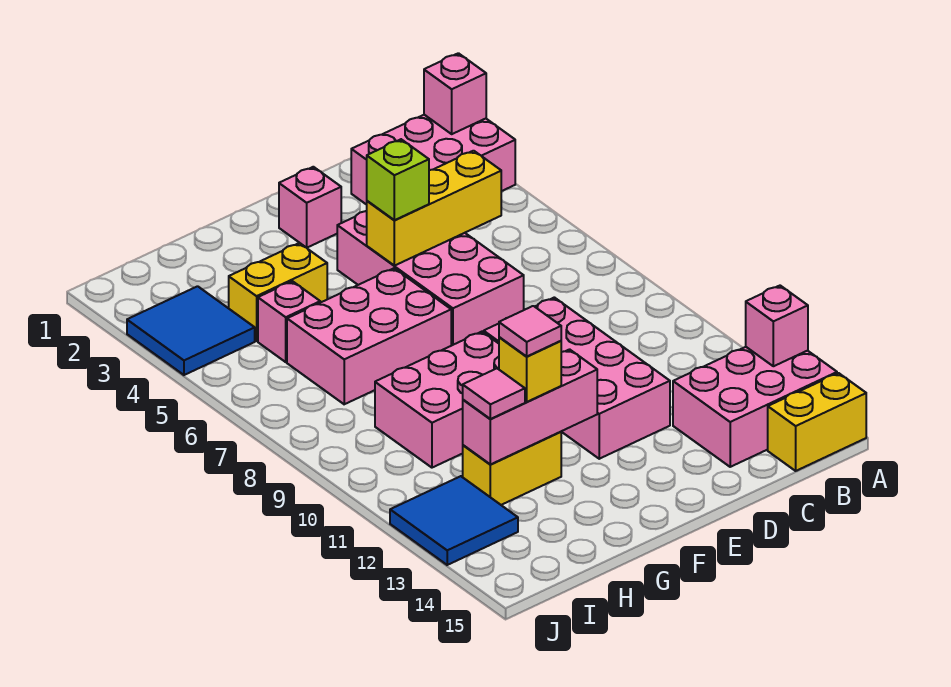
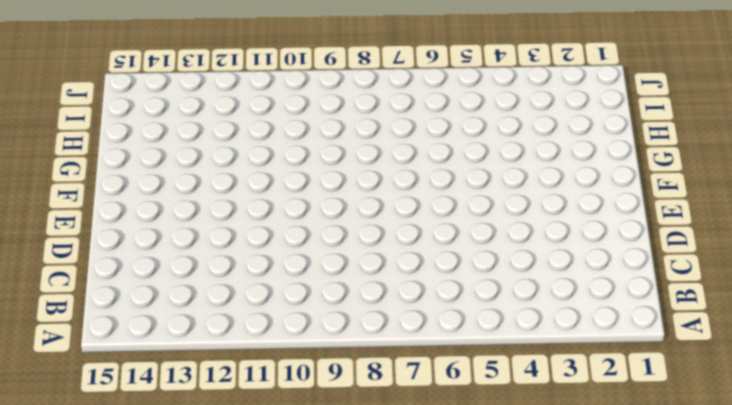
none -> pink brick A2:C3 level 1
none -> pink brick A13:C14 level 1
none -> yellow brick A15:B15 level 1

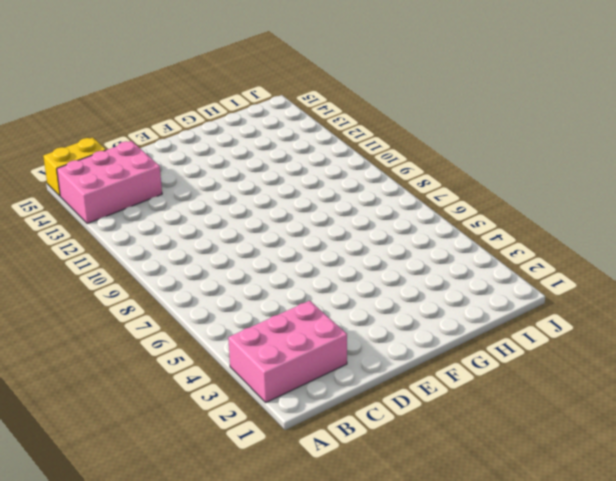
none -> pink brick D4:E7 level 1
none -> pink brick D9:E12 level 1
none -> pink brick E2 level 1

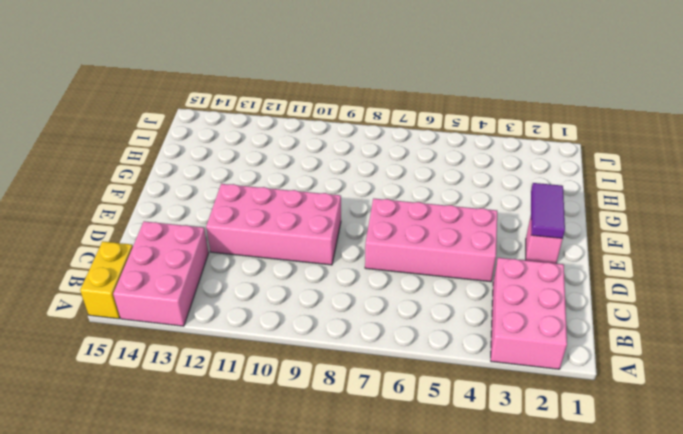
purple tile E2:F2 level 2 -> none
none -> pink brick F6:H7 level 1
none -> pink brick F9:H10 level 1
none -> yellow brick G4:H4 level 1

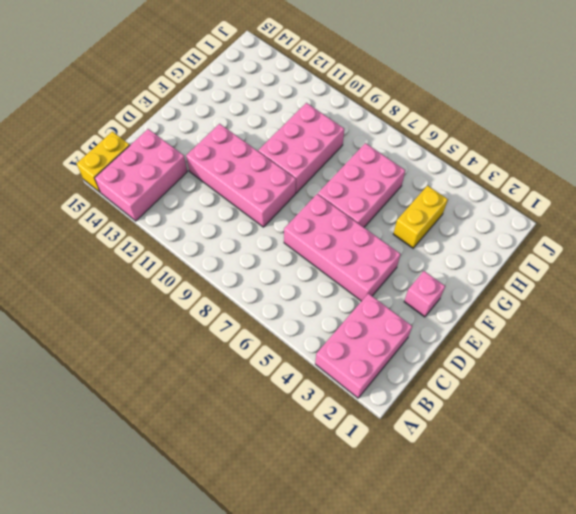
none -> yellow brick G12:H12 level 1
none -> pink brick H5 level 1
none -> blue tile I3:J4 level 1

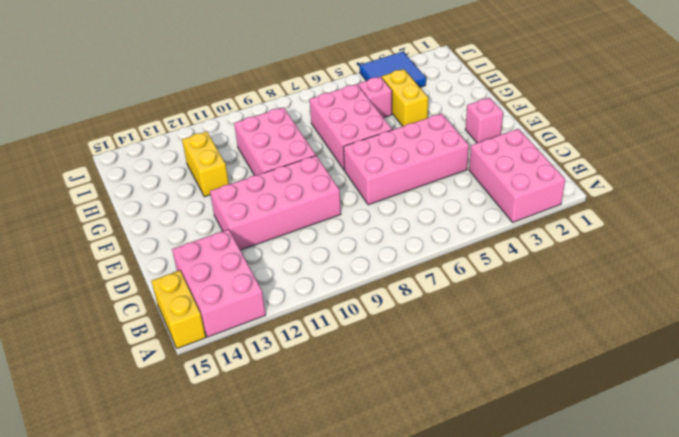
none -> blue tile I12:J13 level 1
none -> pink brick A2 level 2
none -> pink brick A13 level 2

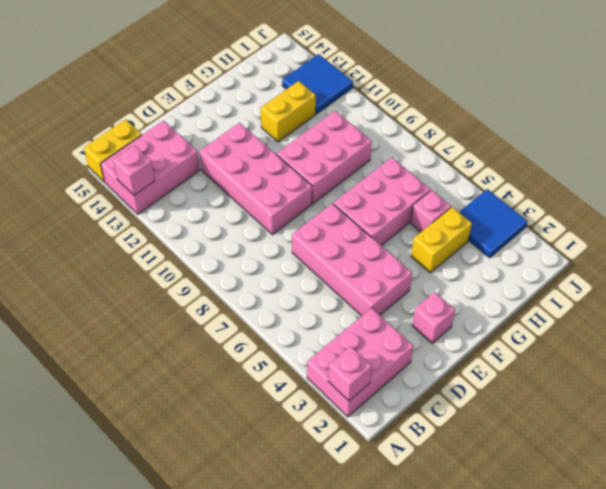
none -> yellow brick C5:E5 level 2
none -> pink brick F12:H12 level 2
none -> lime brick E5 level 3

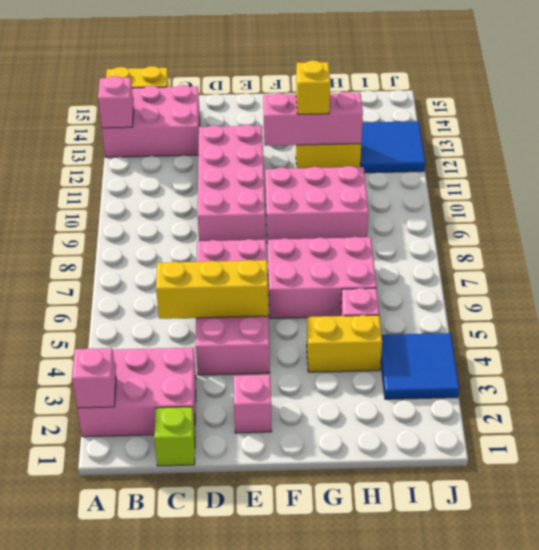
lime brick C1 level 1 -> lime brick E5 level 3
none -> pink tile H12 level 3
none -> pink tile G12 level 4

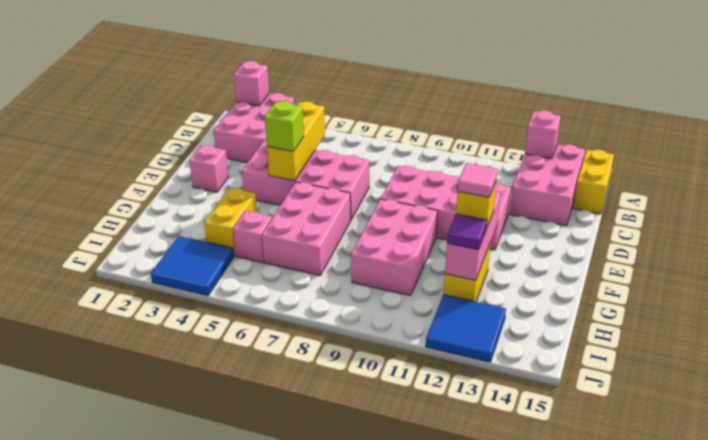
purple tile H12 level 3 -> pink tile H12 level 3

